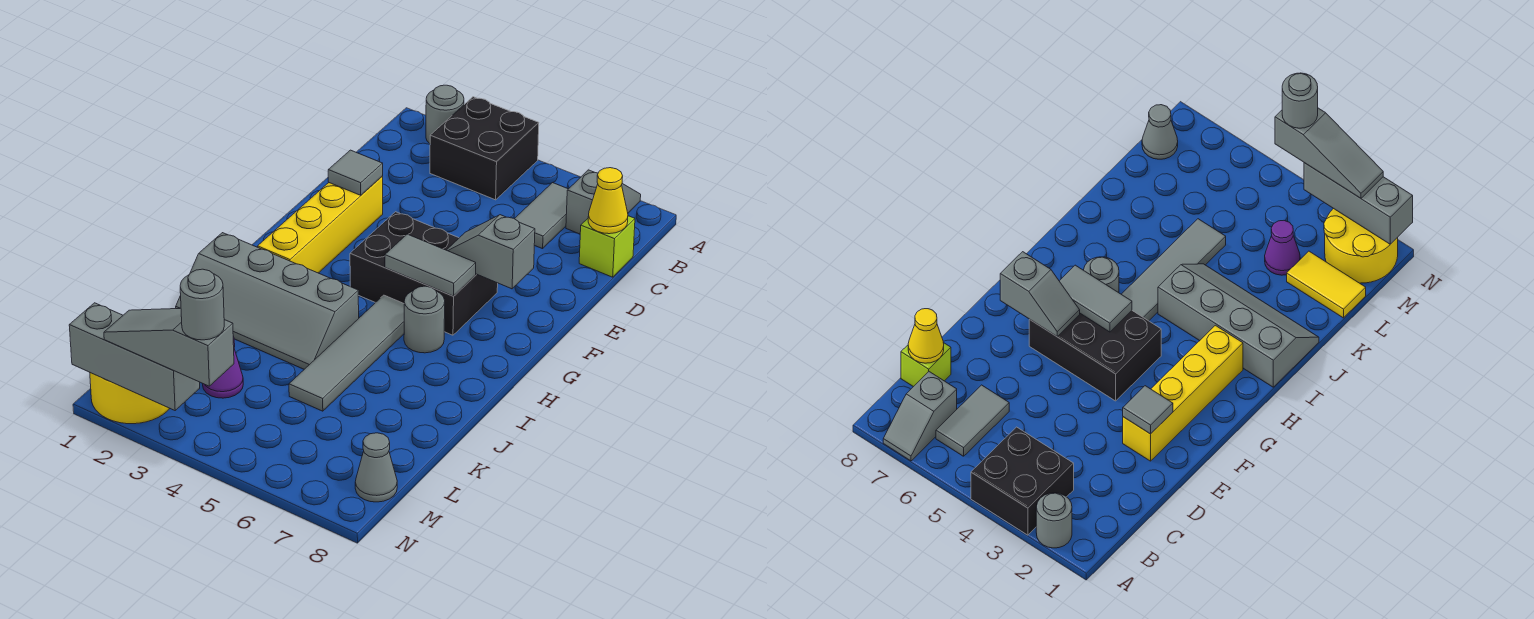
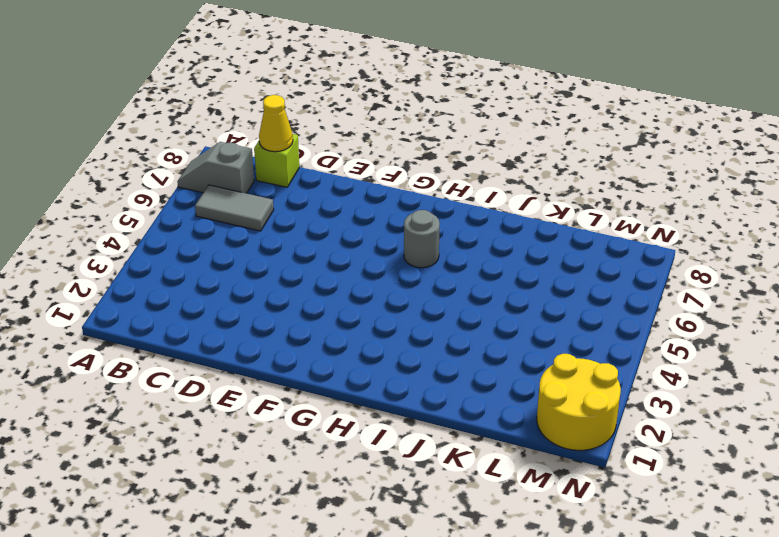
none -> grey round brick A2 level 1
none -> black brick A3:B4 level 1
none -> yellow brick E2:H2 level 1

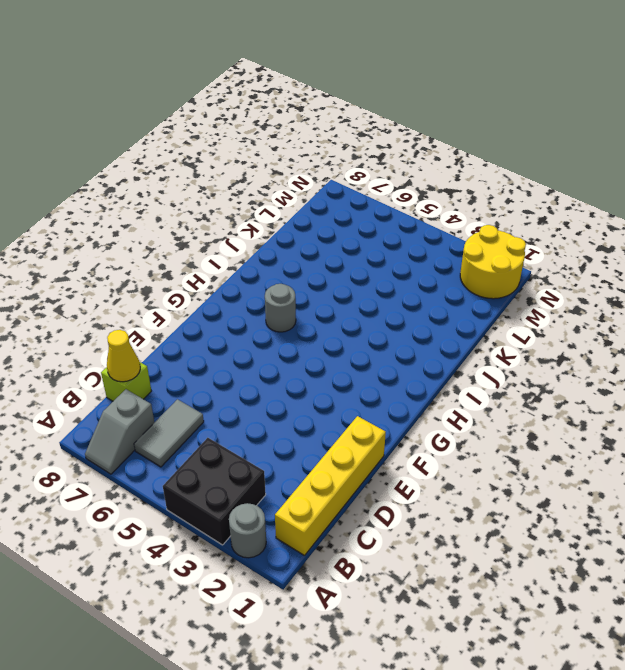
yellow brick B1:E1 level 1 -> yellow brick E2:H2 level 1
none -> black brick F4:G6 level 1
none -> grey tile H5:K5 level 1
none -> grey slope I1:J4 level 1 top I

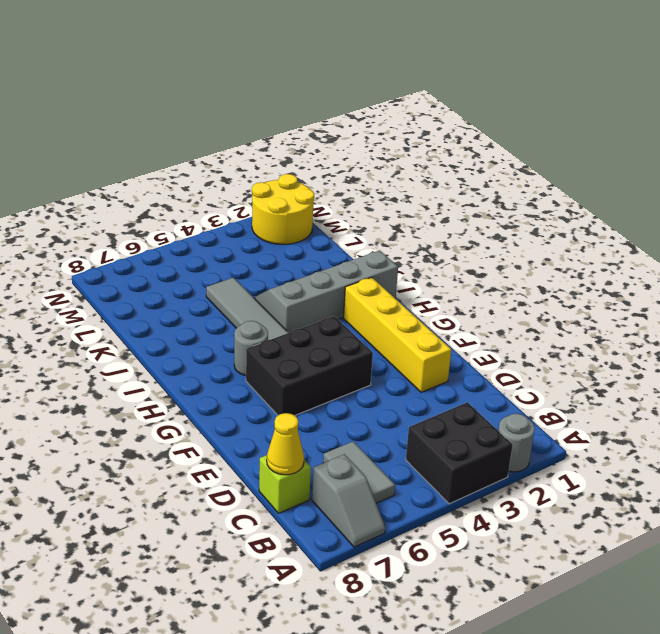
none -> yellow tile L1:L2 level 1
none -> purple cone L3 level 1
none -> grey cone M8 level 1

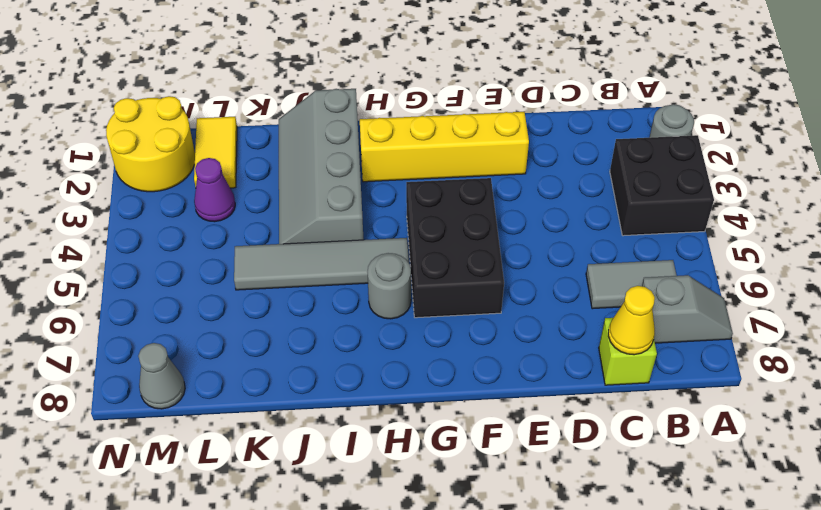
none -> grey tile E2 level 2
none -> grey slope F6:F7 level 2 top 7
none -> grey tile G5:G6 level 2

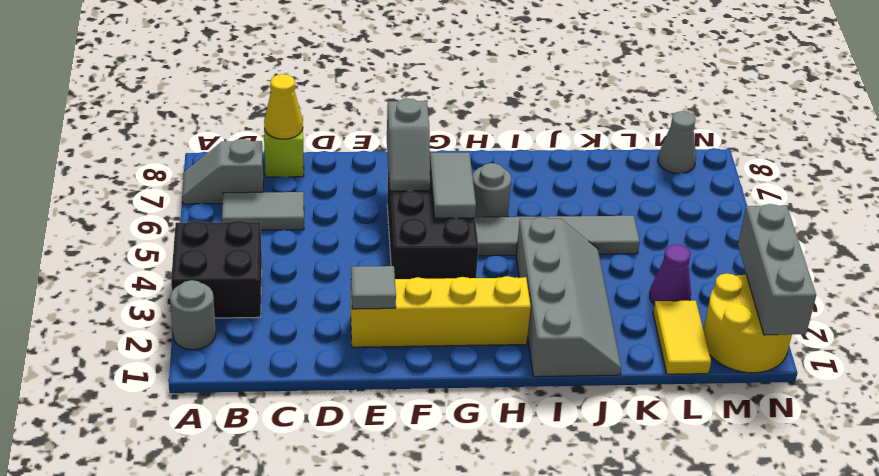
none -> grey slope N2:N4 level 3 top 4
none -> grey round brick N4 level 4

